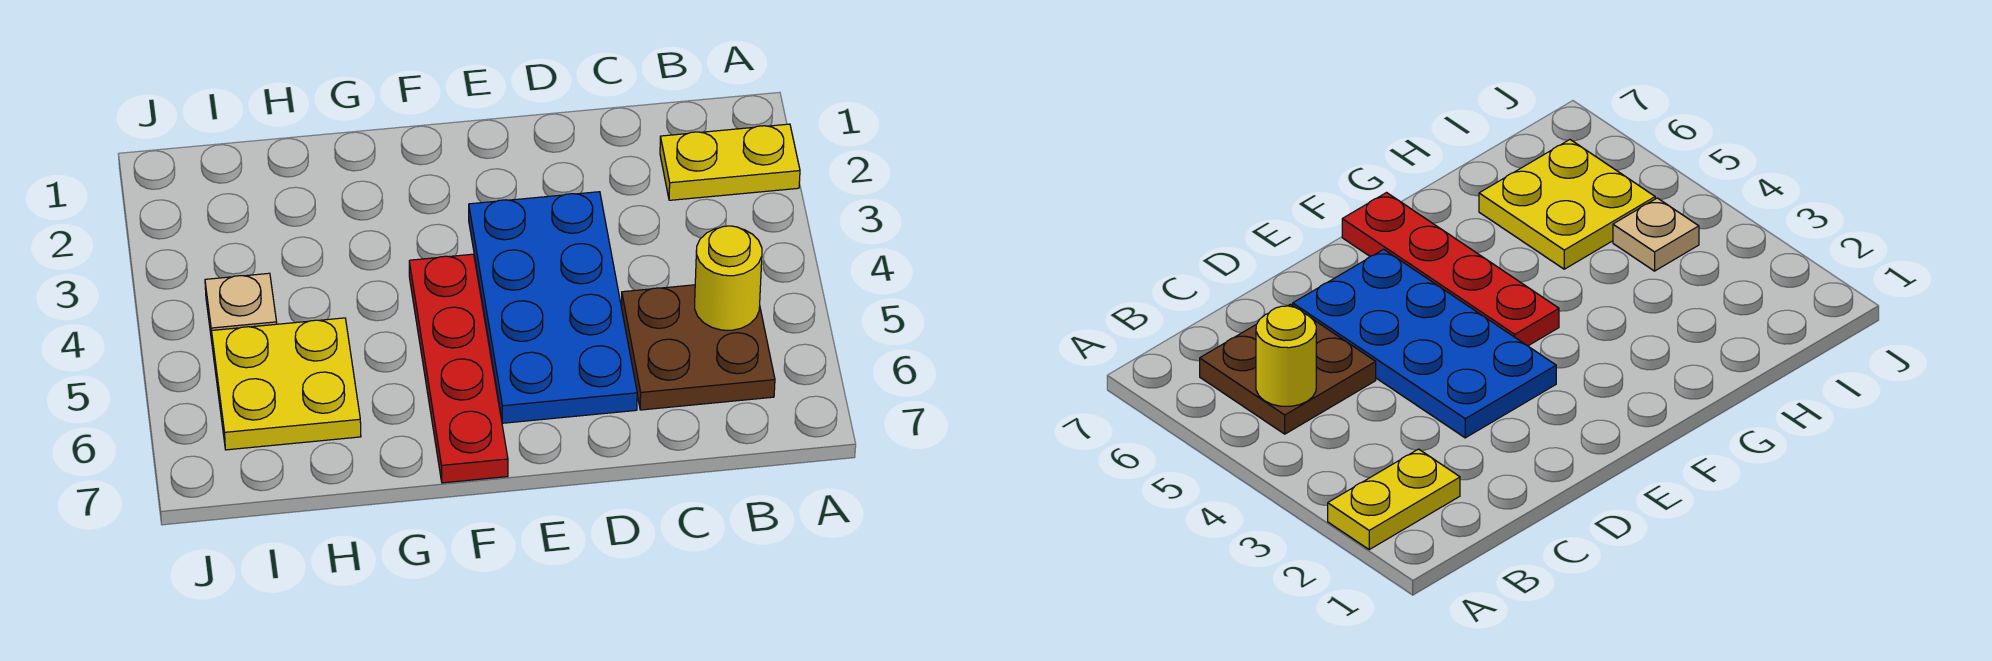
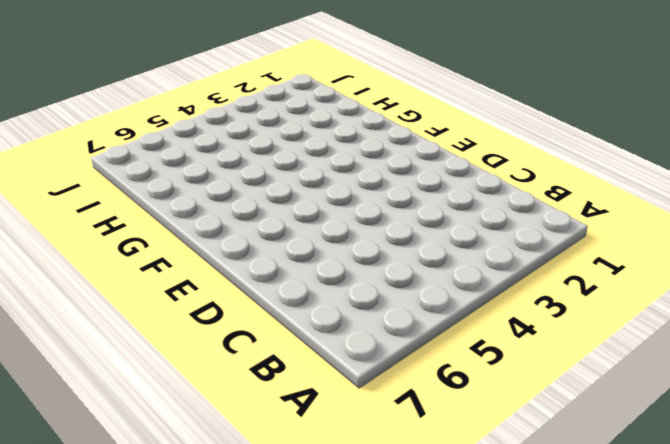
none -> yellow plate A2:B2 level 1
none -> brown plate B5:C6 level 1

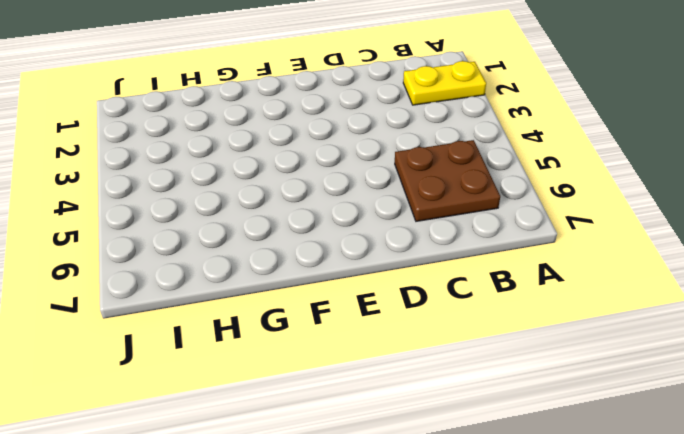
none -> blue plate D3:E6 level 1
none -> red plate F4:F7 level 1

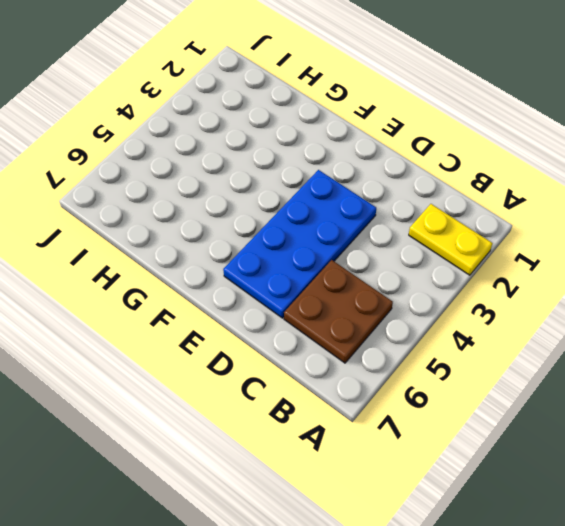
none -> red plate F4:F7 level 1
none -> yellow plate H5:I6 level 1

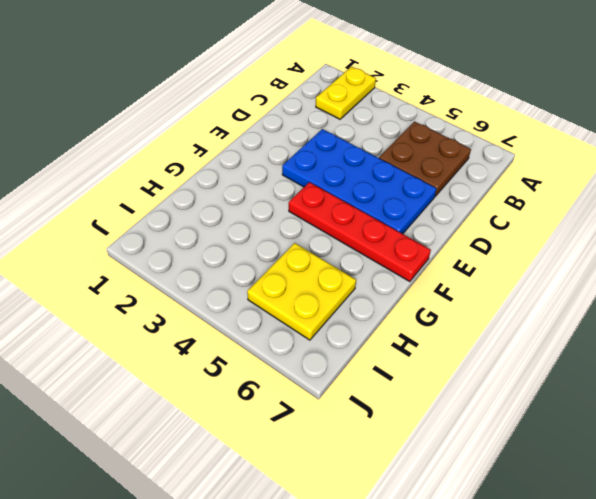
none -> tan plate I4 level 1
none -> yellow round brick B5 level 2

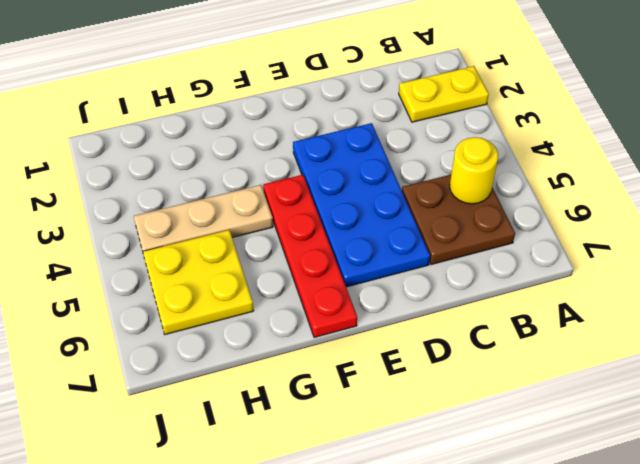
tan plate G4:I4 level 1 -> tan plate I4 level 1

